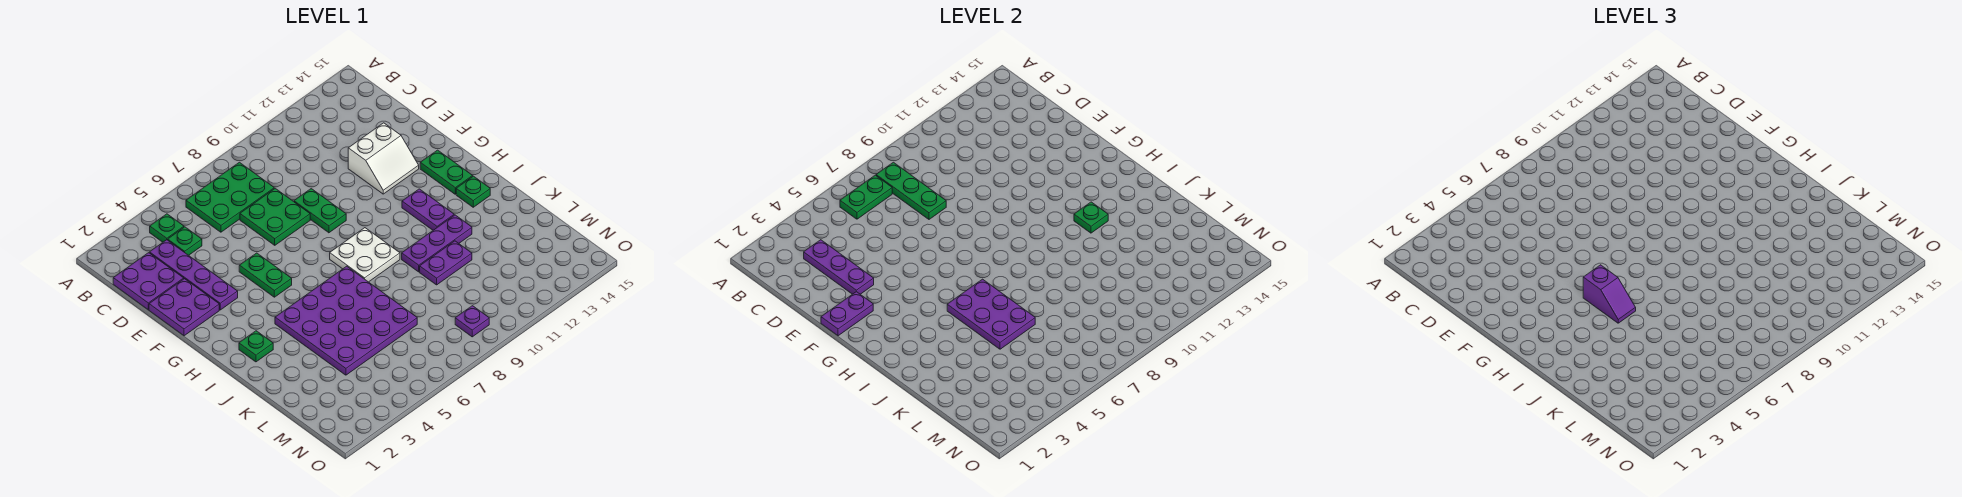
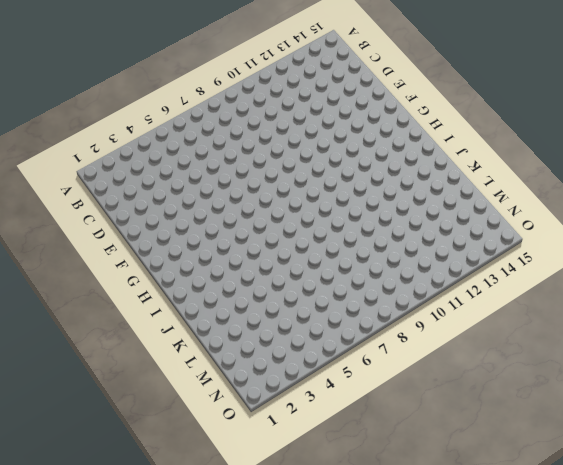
none -> green plate B4 level 1
none -> green plate B6:C8 level 1
none -> purple plate C1:D2 level 1

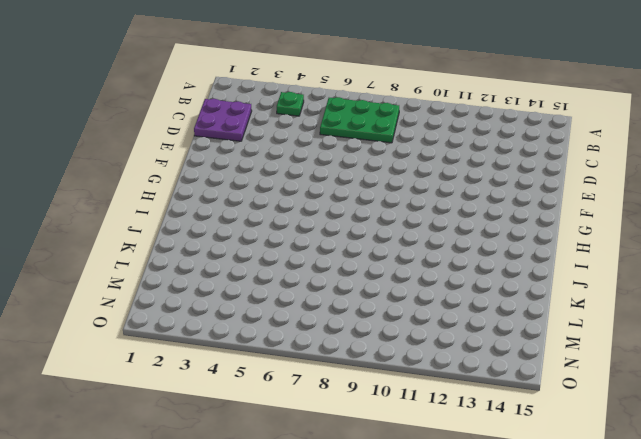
none -> purple plate C3:F3 level 1
none -> green plate C4 level 1
none -> green plate D7:E8 level 1

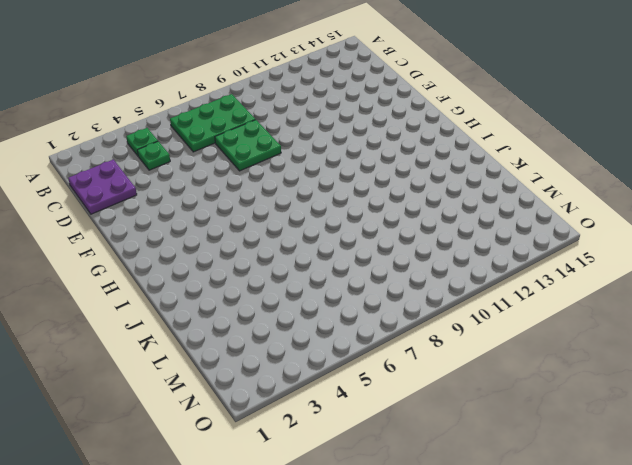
none -> purple plate C3:F3 level 1
none -> purple plate E1:F2 level 1
none -> green plate E9:F9 level 1

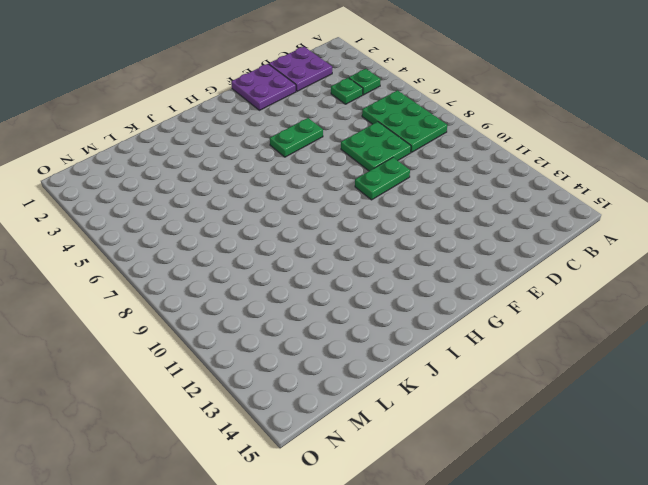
none -> purple plate C3:F3 level 1
none -> white slope E12:F13 level 1 top E
none -> green plate G14:H14 level 1

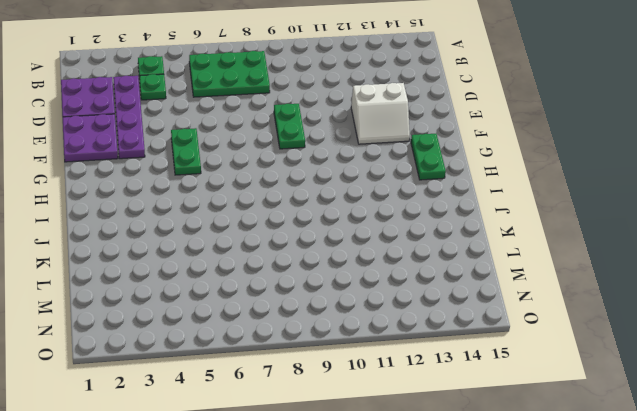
none -> green plate D7:E8 level 1
none -> white plate H8:I9 level 1
none -> purple plate H12:I12 level 1

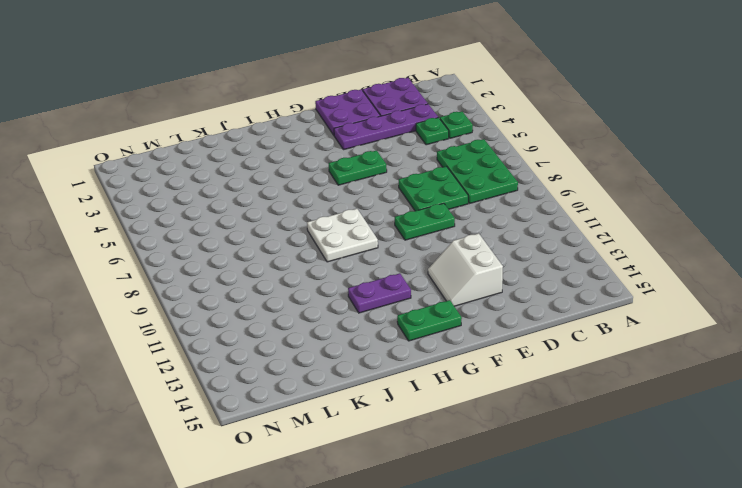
none -> green plate I2 level 1
none -> purple plate I4:L7 level 1
none -> green plate I14 level 1

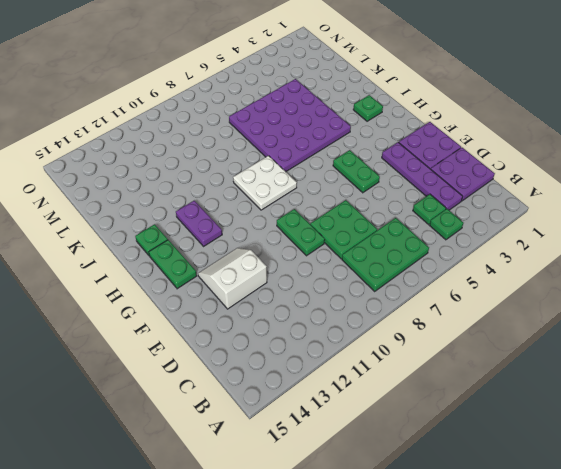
none -> purple plate J10:J12 level 1
none -> purple plate K10:K11 level 1
none -> purple plate N9 level 1

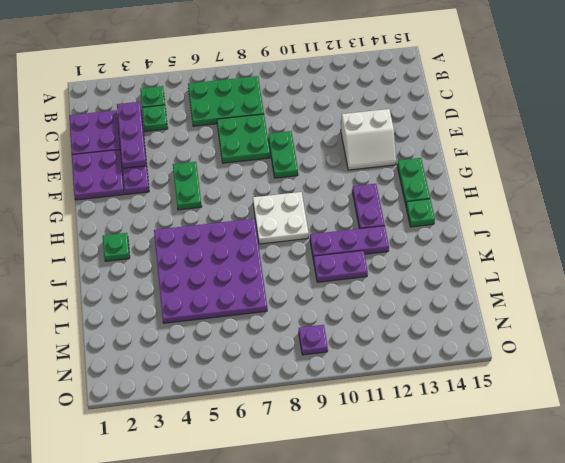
none -> green plate B6:B7 level 2
none -> green plate B8:D8 level 2
none -> purple plate F1:F2 level 2

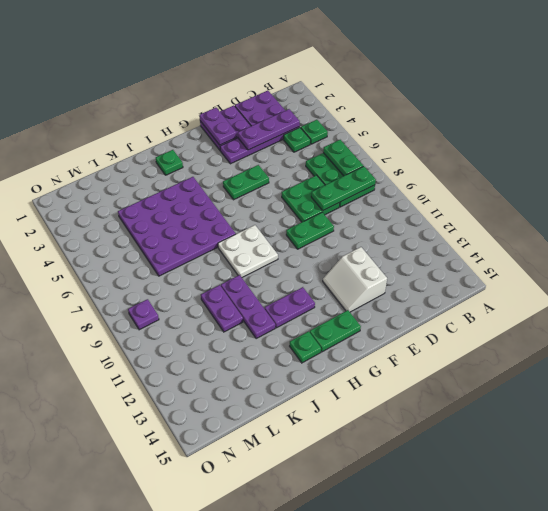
none -> purple plate I5:K6 level 2
none -> green plate I12 level 2
none -> purple slope H5:I5 level 3 top H

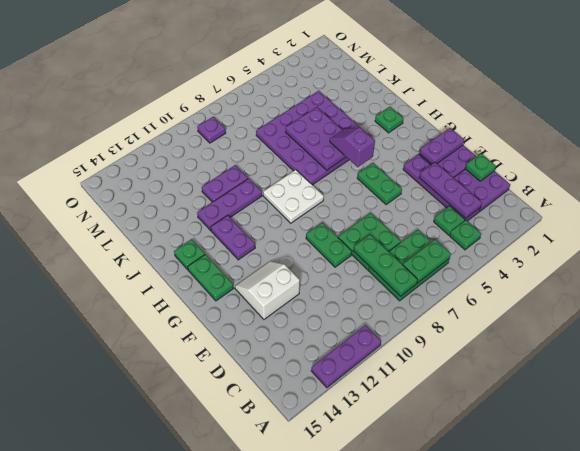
purple plate A11:A13 level 1 -> none
green plate D1 level 2 -> green plate I12 level 2

